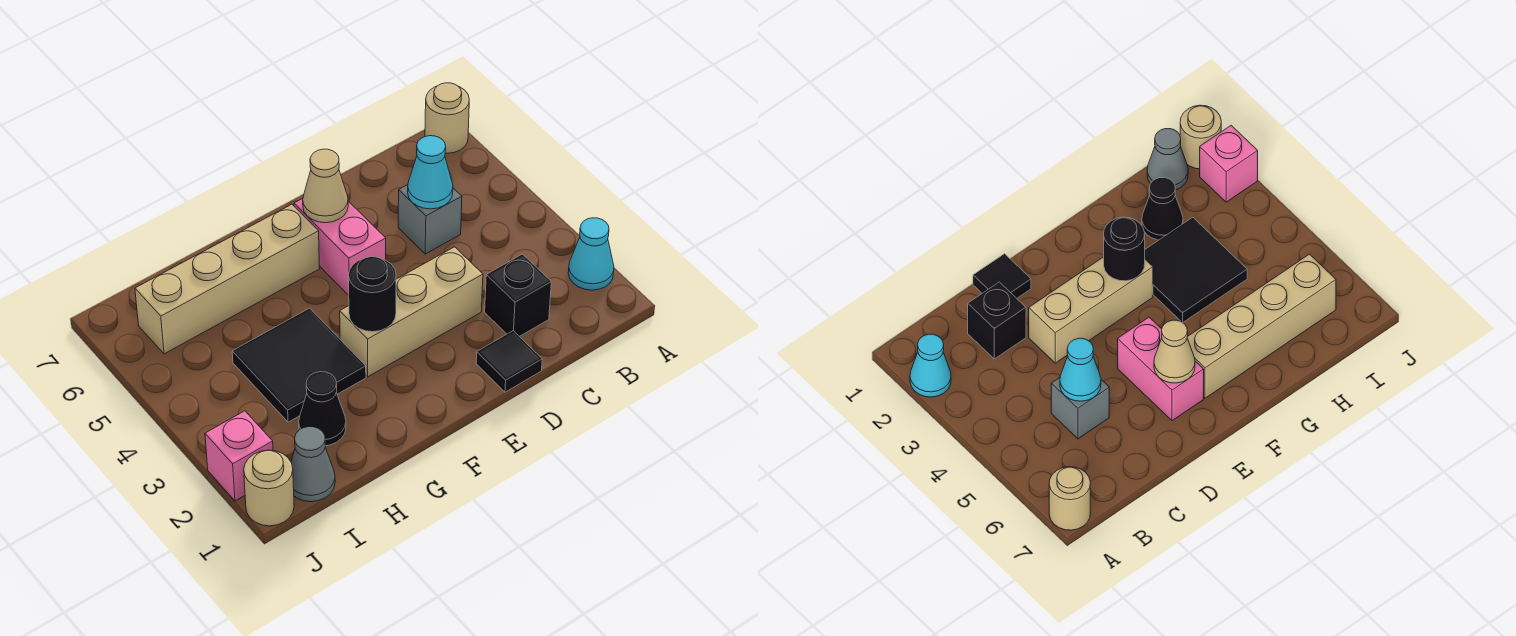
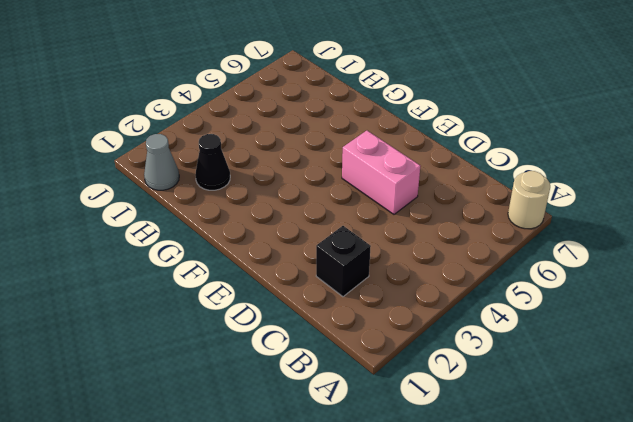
pink brick D5:E5 level 1 -> pink brick E5:E6 level 1
none -> cyan cone A2 level 1
none -> grey brick C5 level 1
none -> black tile D1 level 1

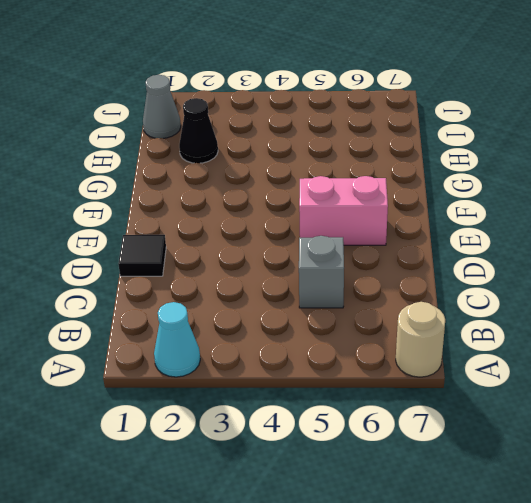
none -> black brick C2 level 1
none -> tan brick D3:F3 level 1
none -> tan brick F6:I6 level 1

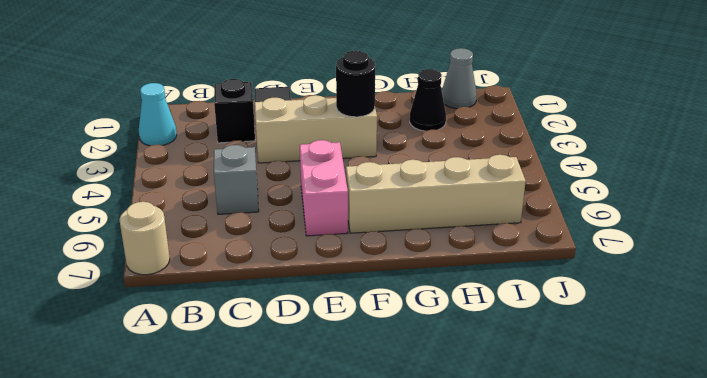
none -> black tile G3:H4 level 1
none -> tan round brick J1 level 1
none -> pink brick J2 level 1

